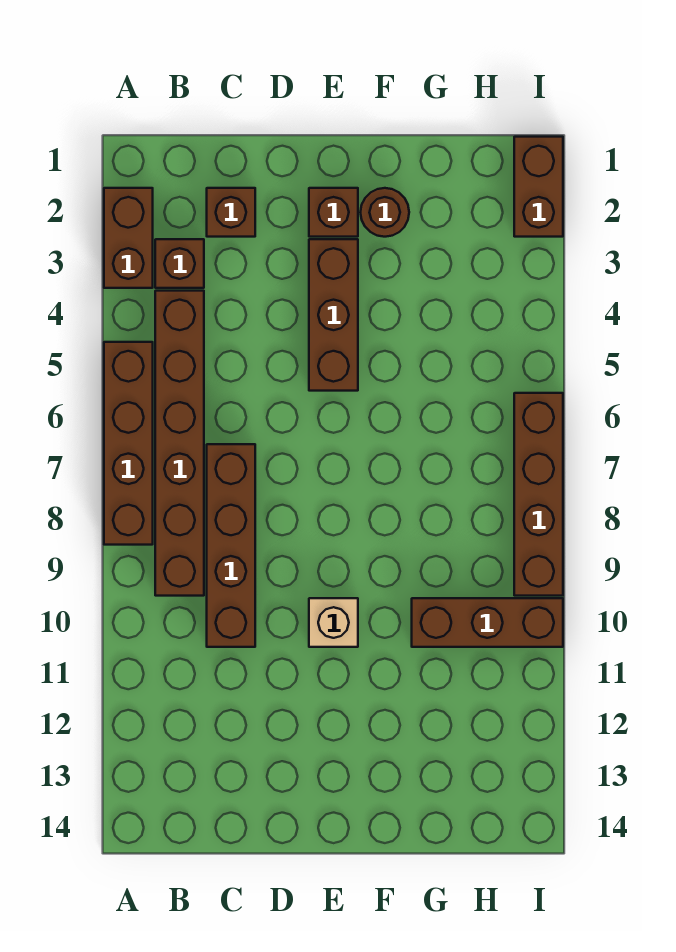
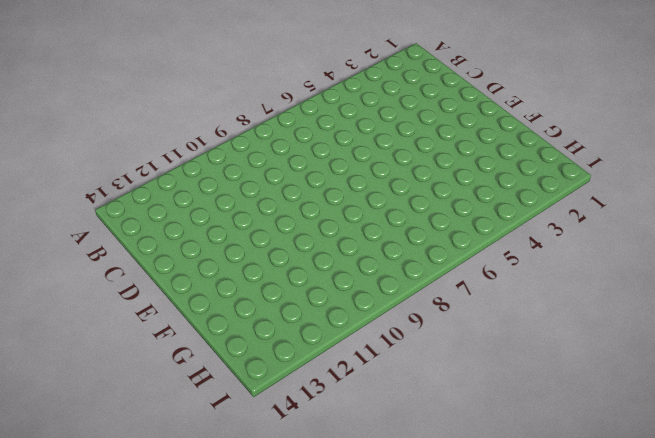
none -> brown brick A2:A3 level 1
none -> brown brick A5:A8 level 1
none -> brown brick B3 level 1

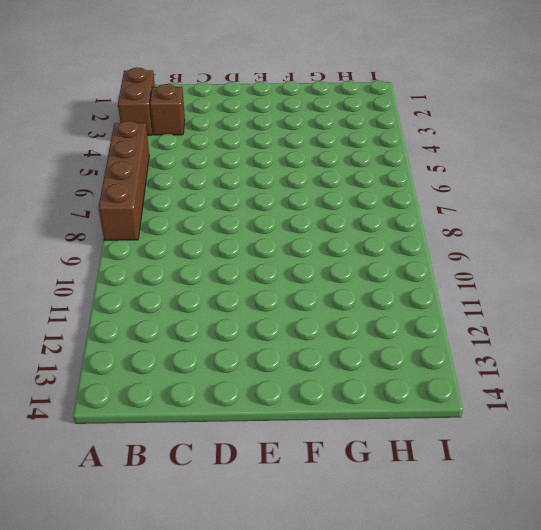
none -> brown brick B4:B9 level 1
none -> brown brick C2 level 1
none -> brown brick C7:C10 level 1

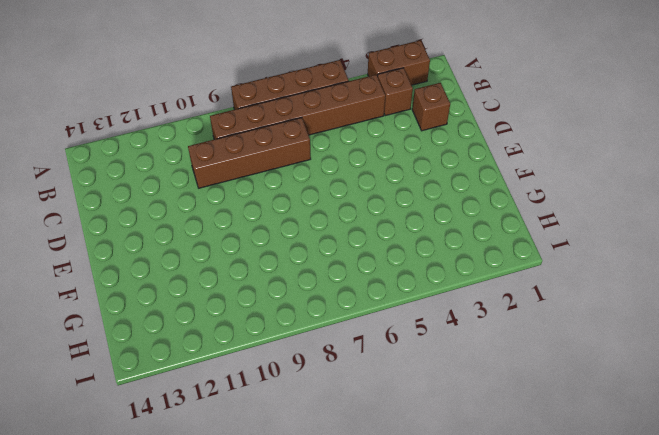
none -> brown brick E2 level 1
none -> brown brick E3:E5 level 1
none -> tan brick E10 level 1

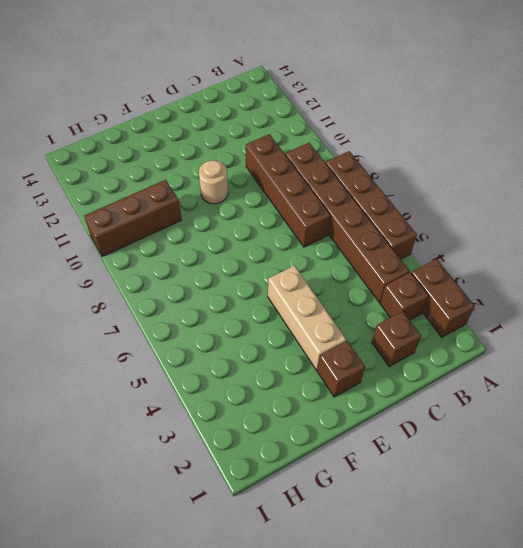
tan brick E3:E5 level 1 -> brown brick E3:E5 level 1
tan round brick E10 level 1 -> tan brick E10 level 1
none -> brown round brick F2 level 1
none -> brown brick I1:I2 level 1
none -> brown brick I6:I9 level 1

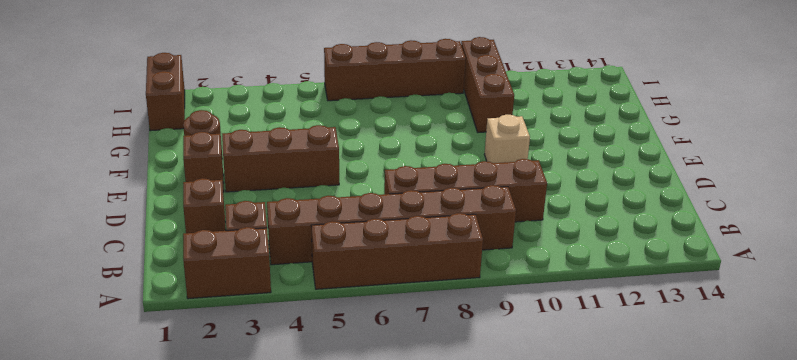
brown brick H1:I1 level 1 -> brown brick I1:I2 level 1

